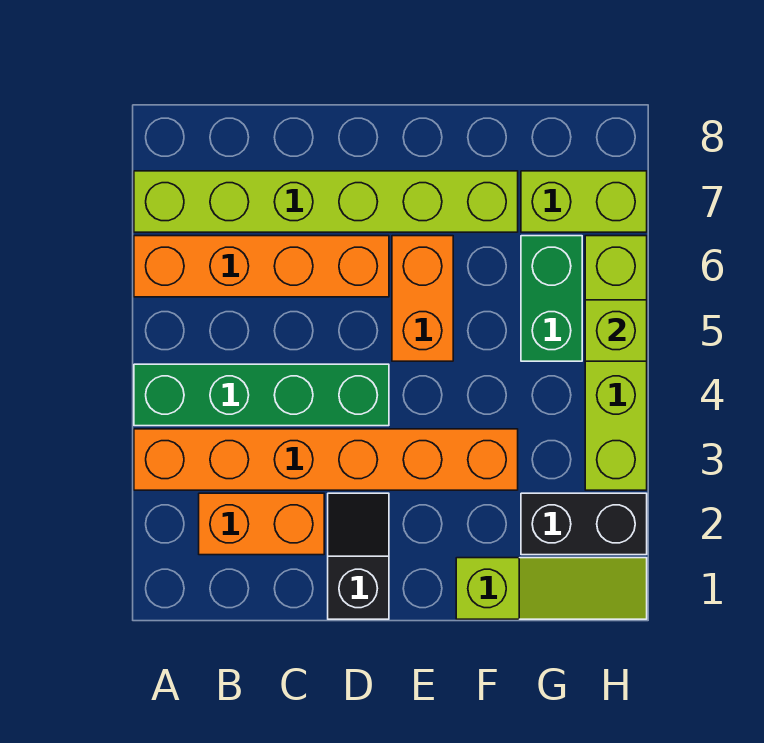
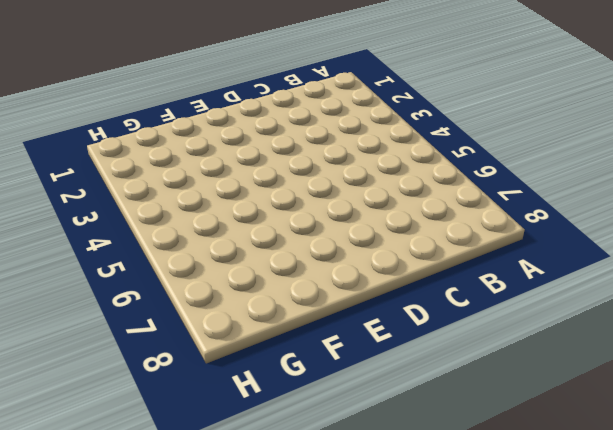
none -> orange brick A3:F3 level 1
none -> green brick A4:D4 level 1
none -> orange brick A6:D6 level 1

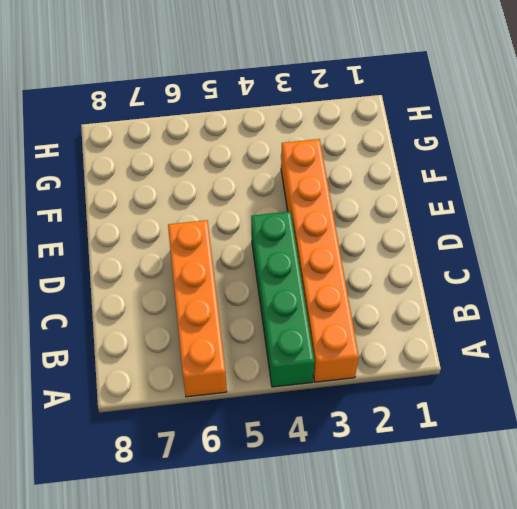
none -> lime brick A7:F7 level 1
none -> orange brick B2:C2 level 1
none -> black slope D1:D2 level 1 top 1

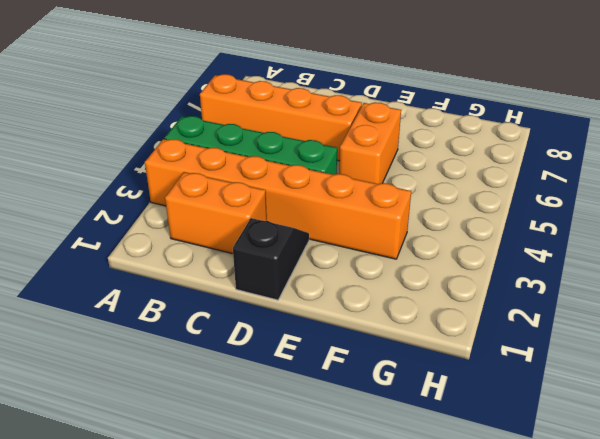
none -> lime brick A7:F7 level 1
none -> lime slope F1:H1 level 1 top F
none -> black brick G2:H2 level 1

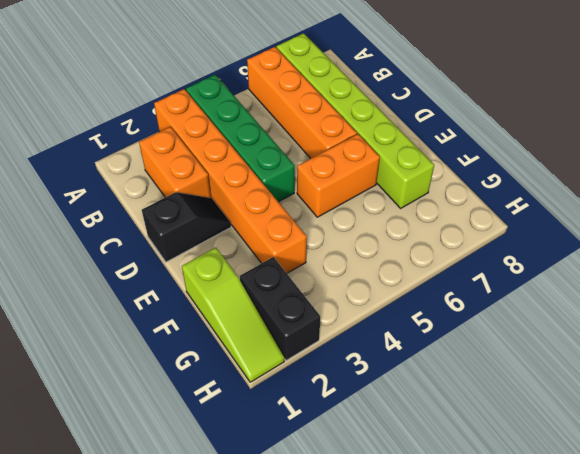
none -> green brick G5:G6 level 1
none -> lime brick G7:H7 level 1
none -> lime brick H3:H6 level 1

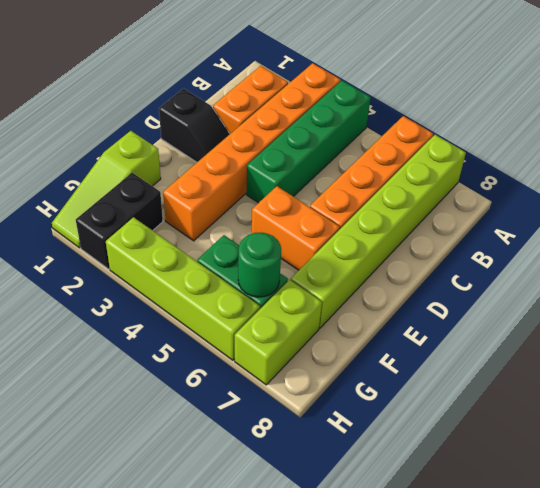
green round brick G6 level 2 -> none
none -> lime brick H5 level 2

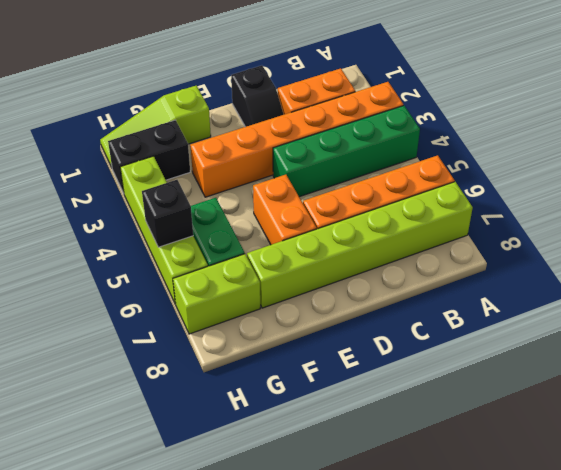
black brick H5 level 2 -> lime brick H5 level 2

